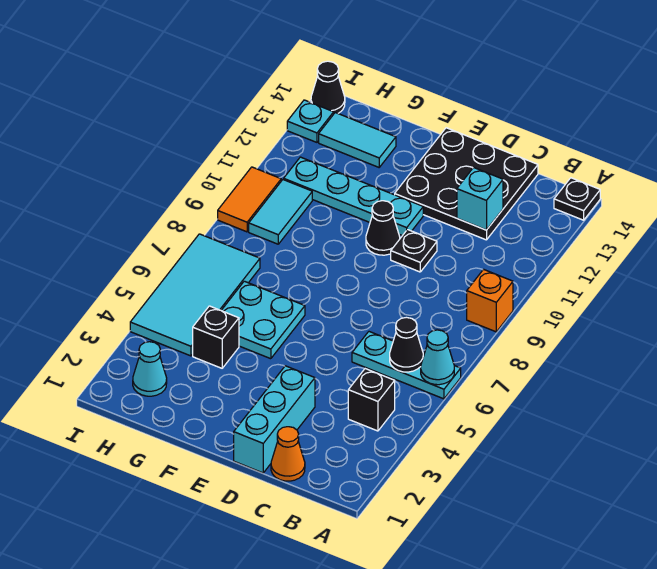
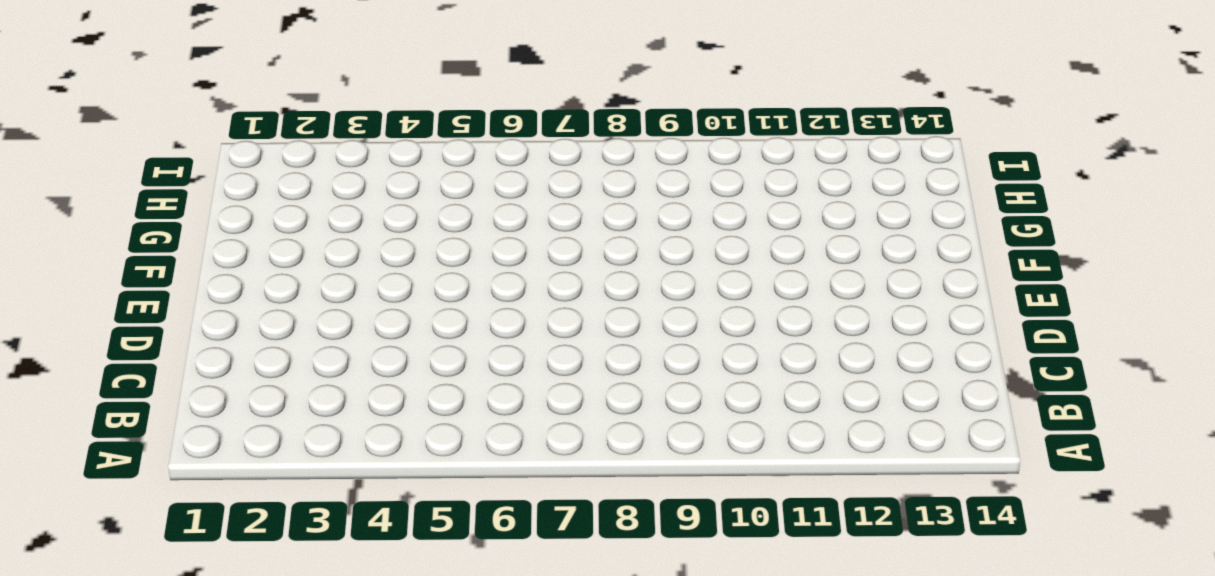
none -> cyan plate A6:C6 level 1
none -> orange brick A9 level 1
none -> black plate A14 level 1

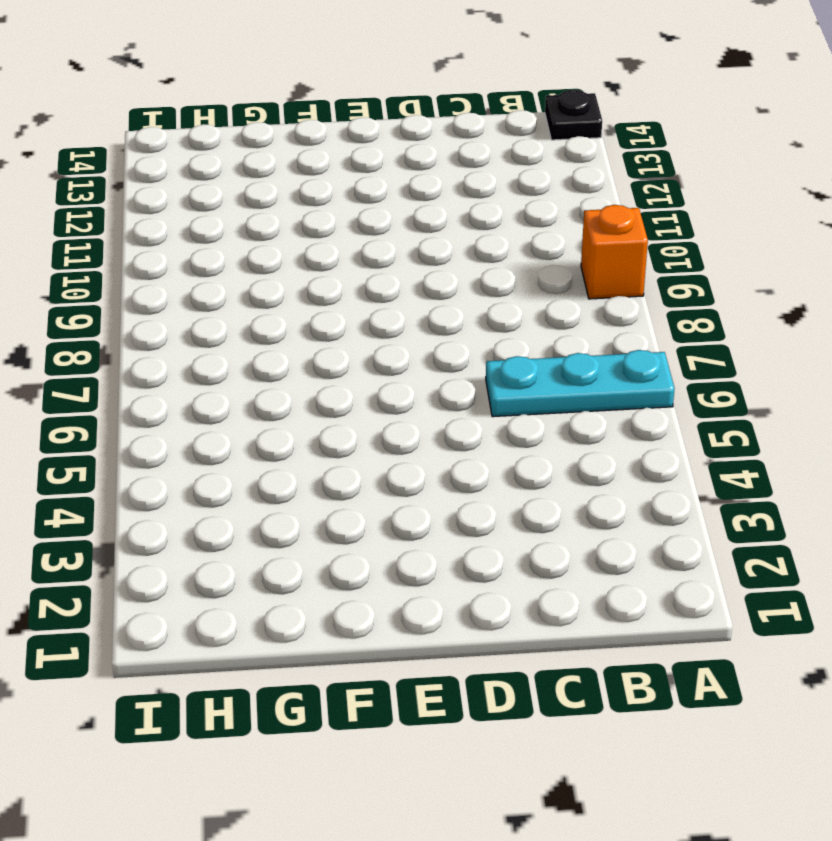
none -> black brick B4 level 1
none -> orange cone C1 level 1
none -> black plate C12:E14 level 1

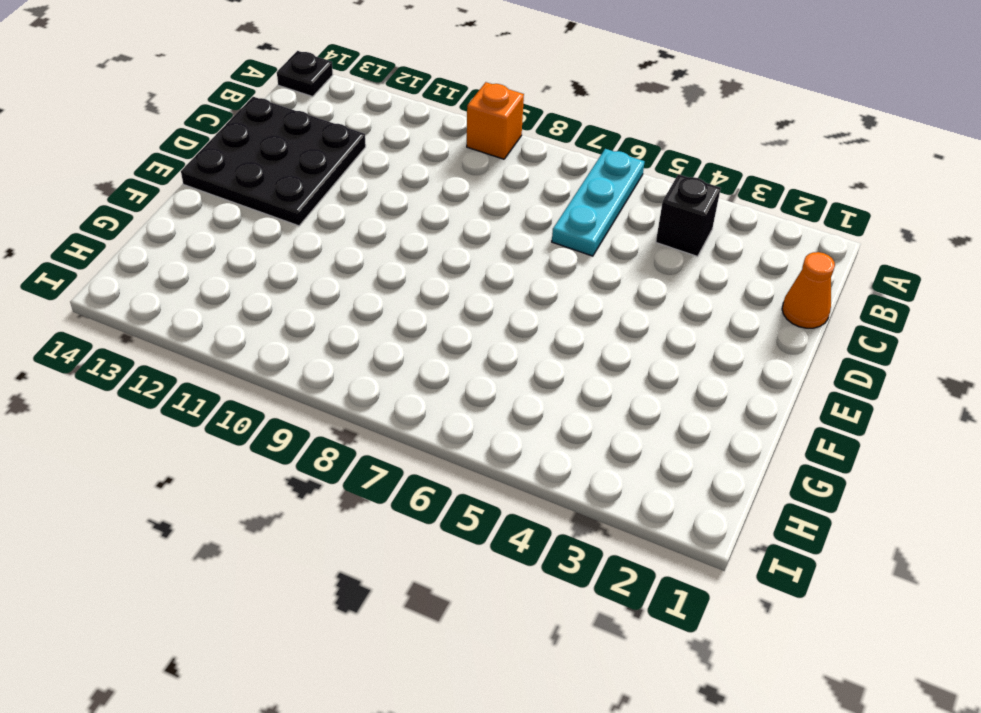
none -> cyan brick D1:D3 level 1
none -> black plate D10 level 1
none -> black cone E10 level 1

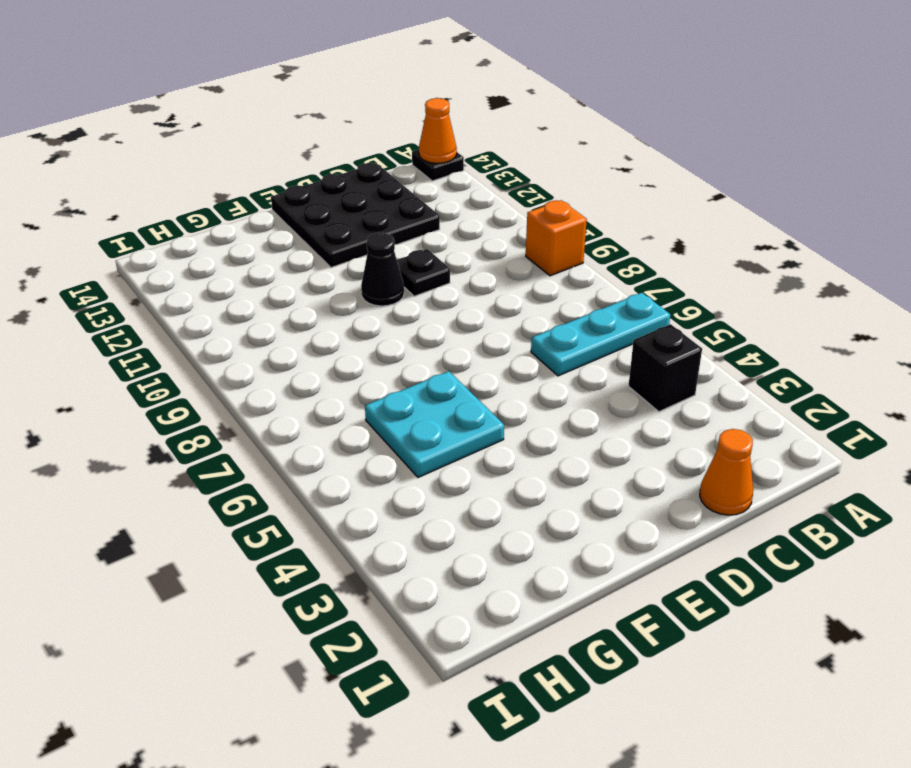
orange cone A14 level 2 -> none
none -> cyan brick D1:D3 level 1
none -> cyan plate E11:H11 level 1
none -> black brick G4 level 1

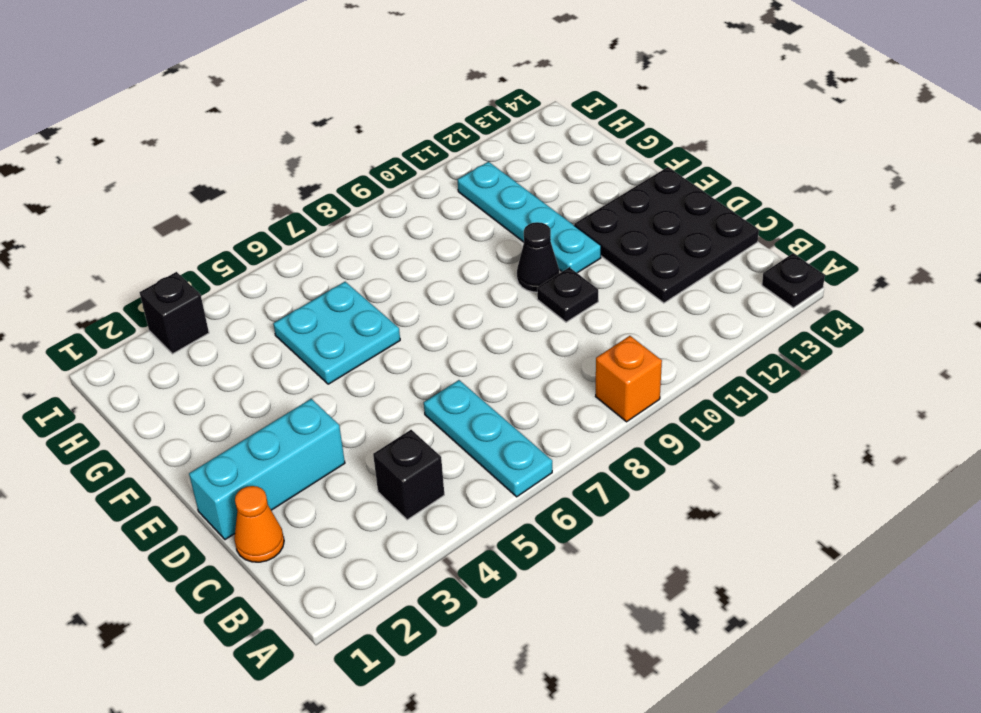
black brick I3 level 1 -> black brick G4 level 1
none -> cyan tile G13:H13 level 1
none -> cyan cone H2 level 1
none -> cyan tile H4:I7 level 1

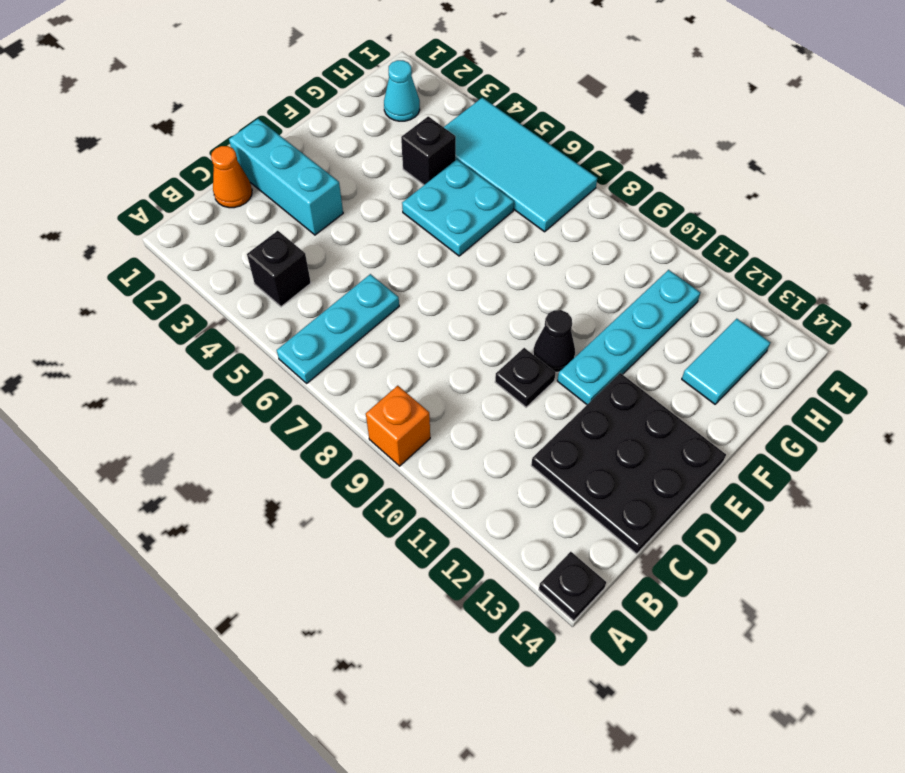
none -> cyan tile H9:H10 level 1
none -> orange tile I9:I10 level 1
none -> cyan plate I13 level 1

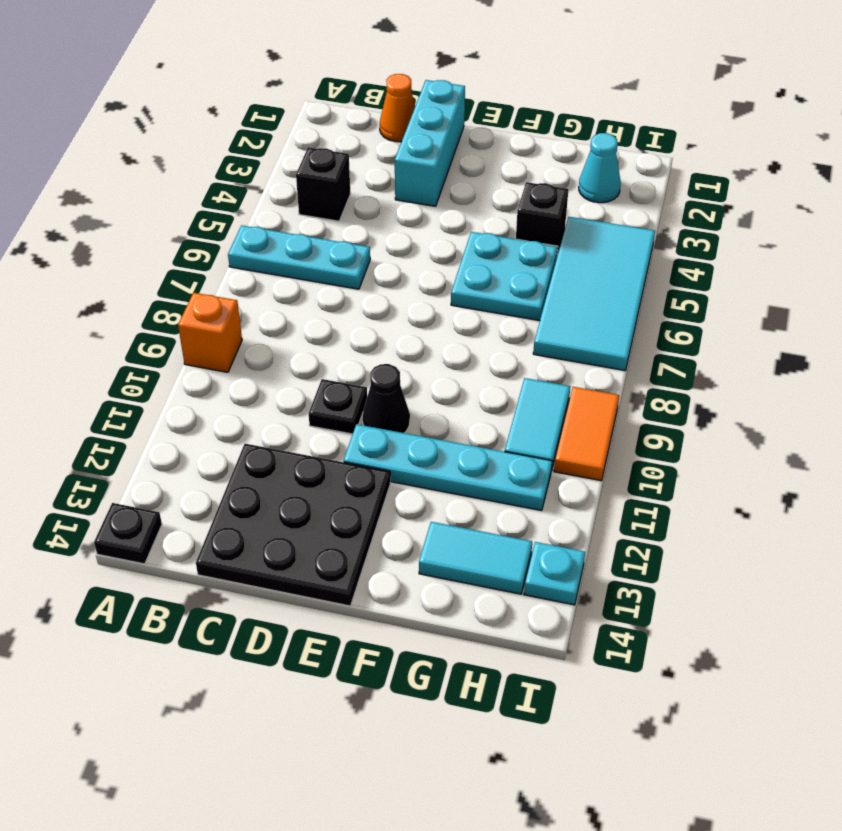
none -> black cone I14 level 1
none -> cyan cone A6 level 2
none -> black cone B6 level 2

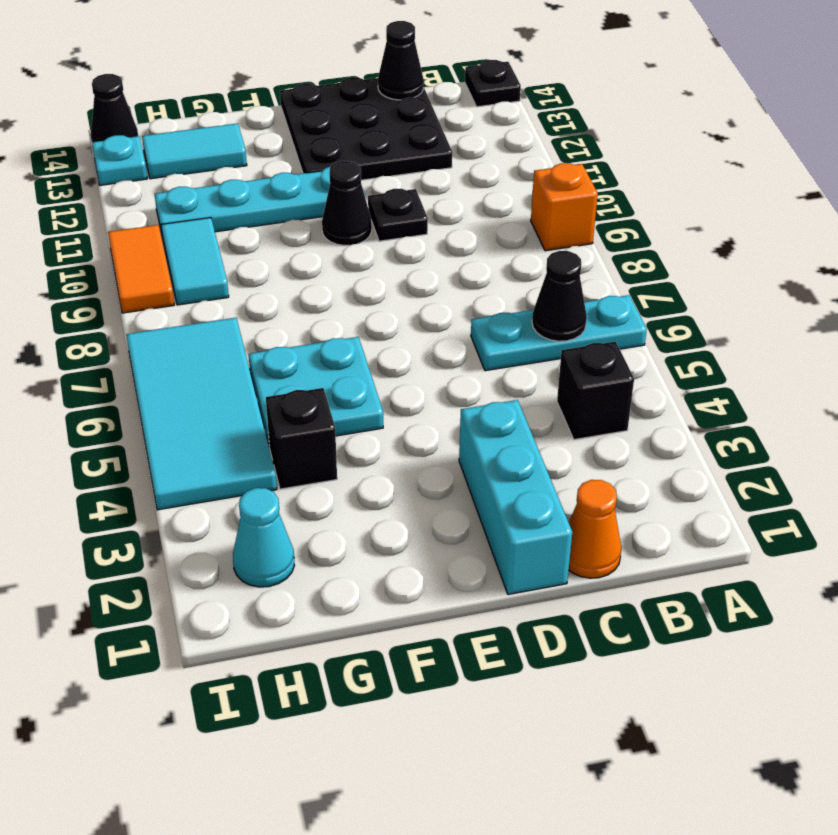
black cone C14 level 2 -> none
none -> cyan cone A6 level 2
none -> cyan brick C12 level 2

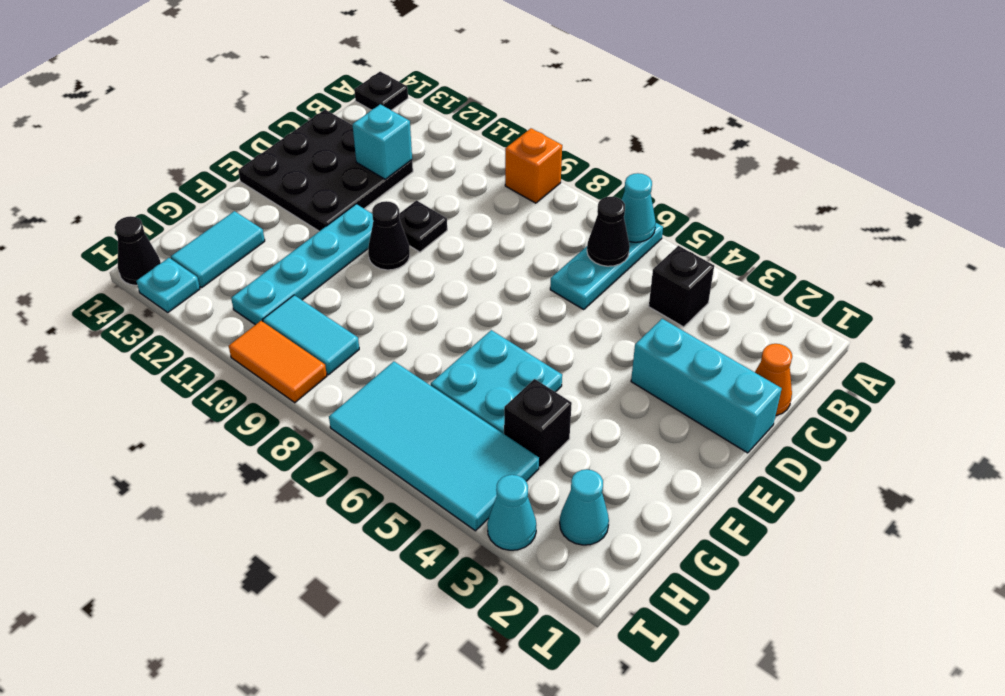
cyan cone I3 level 1 -> none

